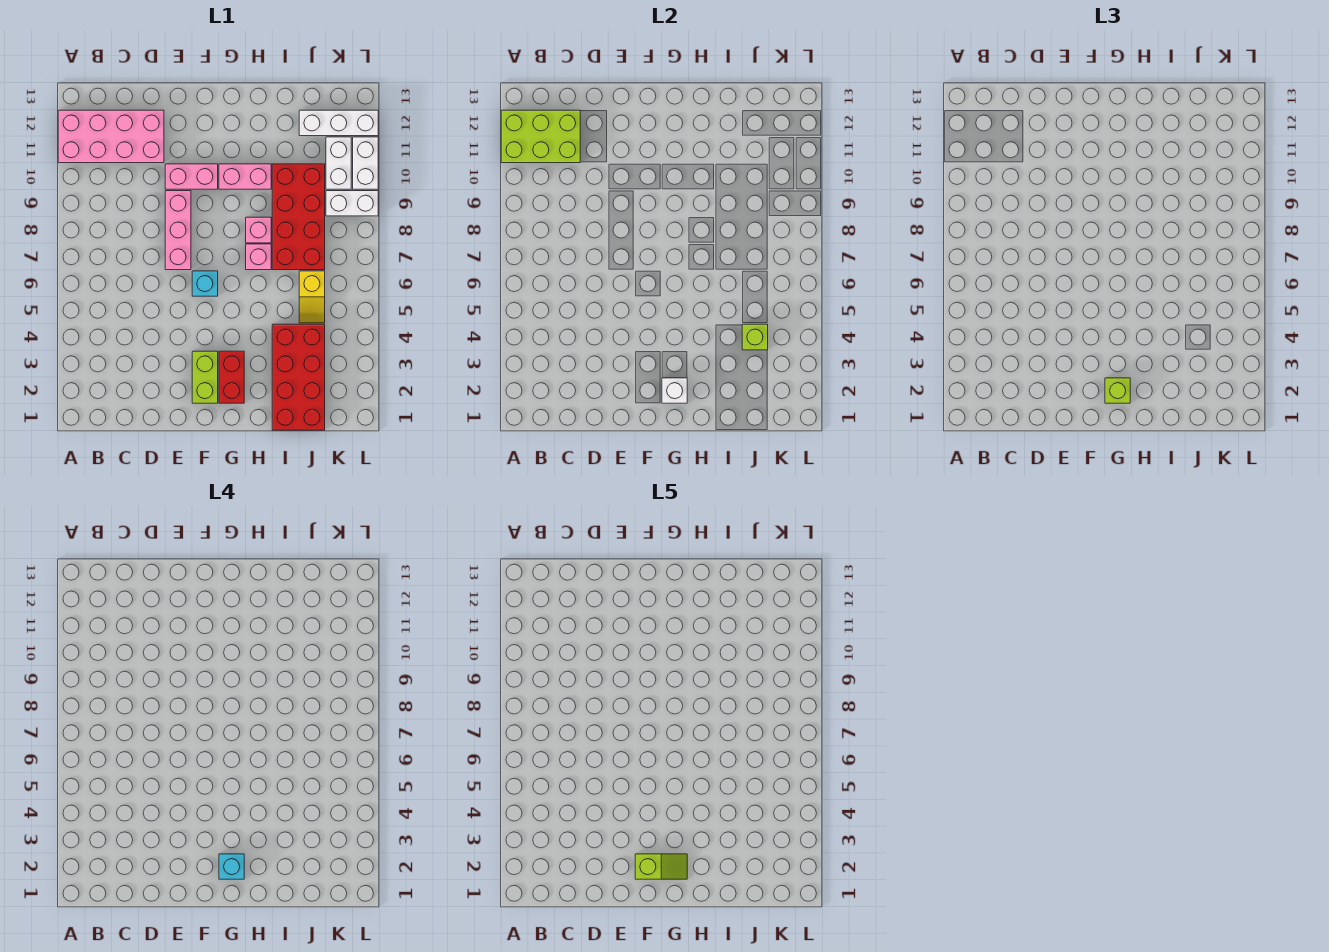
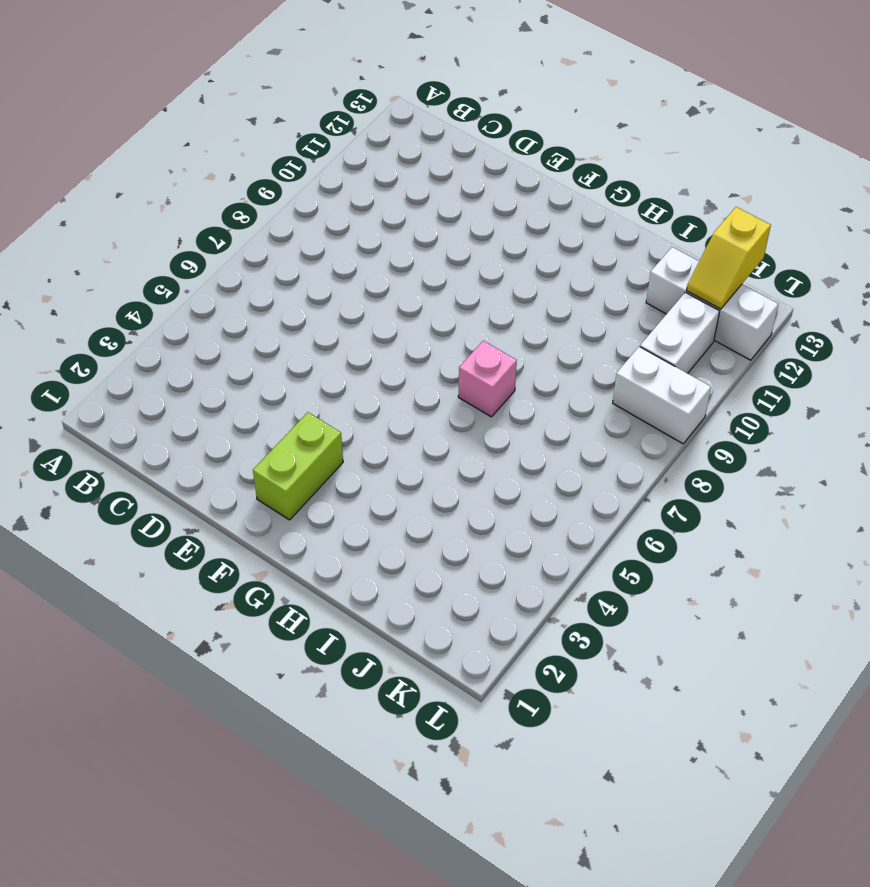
yellow slope K12:K13 level 2 top 13 -> yellow slope J5:J6 level 1 top 6
none -> pink brick A11:D12 level 1
none -> pink brick E7:E9 level 1
none -> pink brick E10:F10 level 1

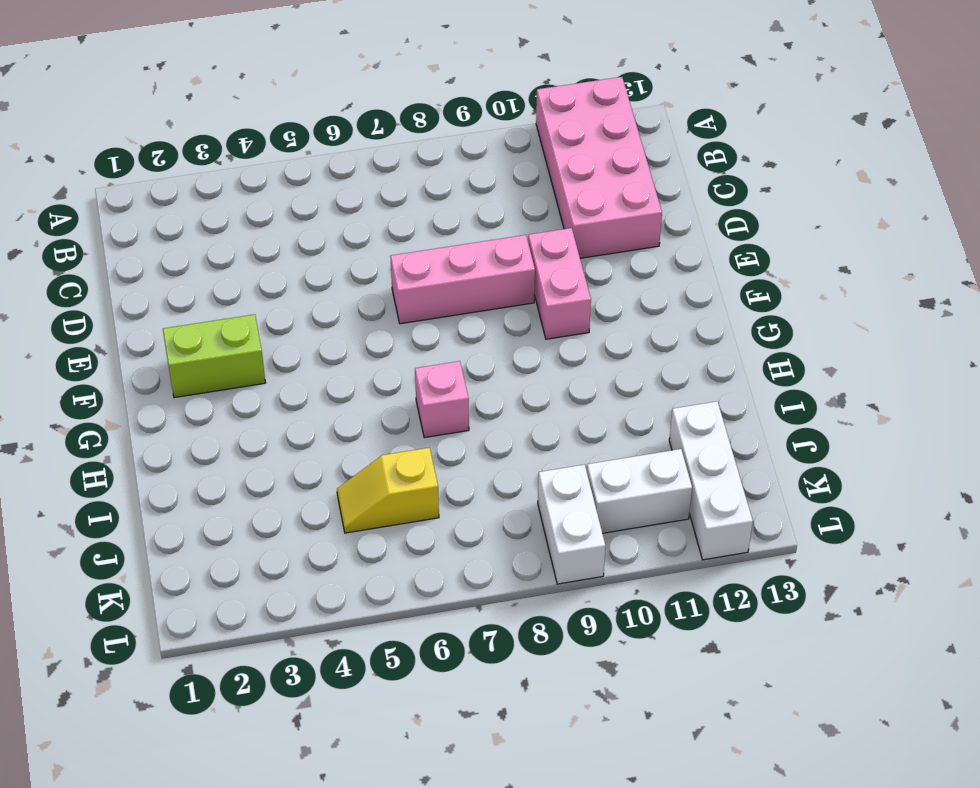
none -> cyan brick F6 level 1
none -> red brick G2:G3 level 1
none -> pink brick G10:H10 level 1

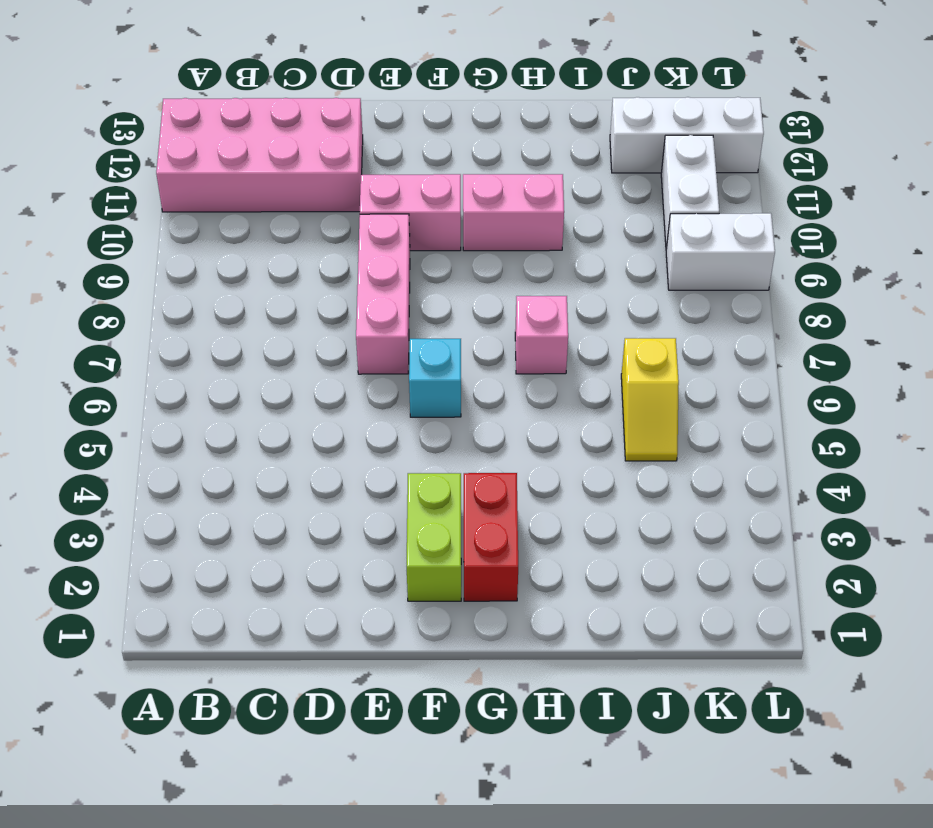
none -> pink brick H8 level 1
none -> red brick I1:J4 level 1
none -> red brick I7:J10 level 1

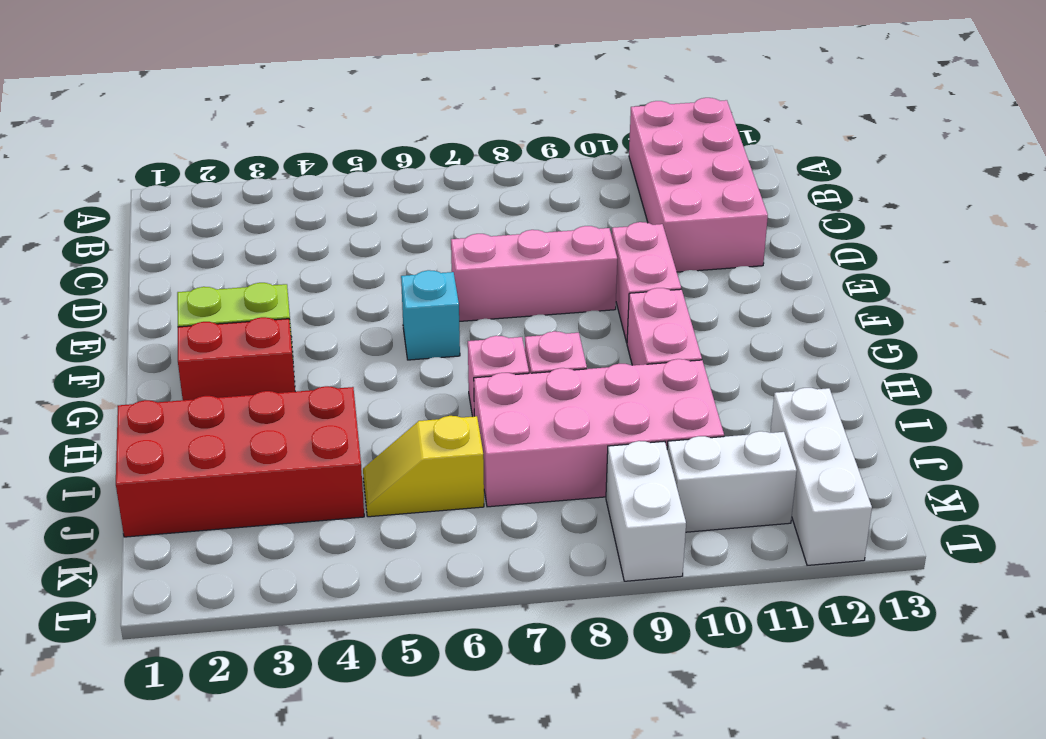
pink brick I7:J10 level 1 -> red brick I7:J10 level 1
none -> white brick L10:L11 level 1
none -> lime brick A11:C12 level 2
none -> white brick G2 level 2

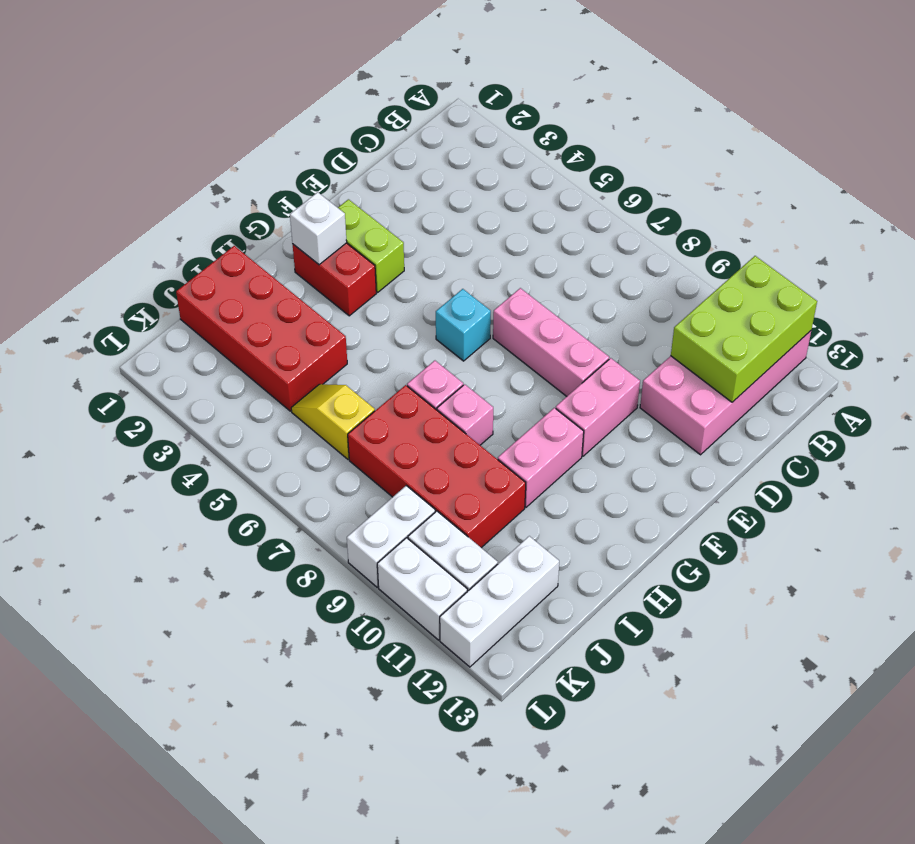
none -> lime brick J4 level 2
none -> lime brick G2 level 3
none -> cyan brick G2 level 4

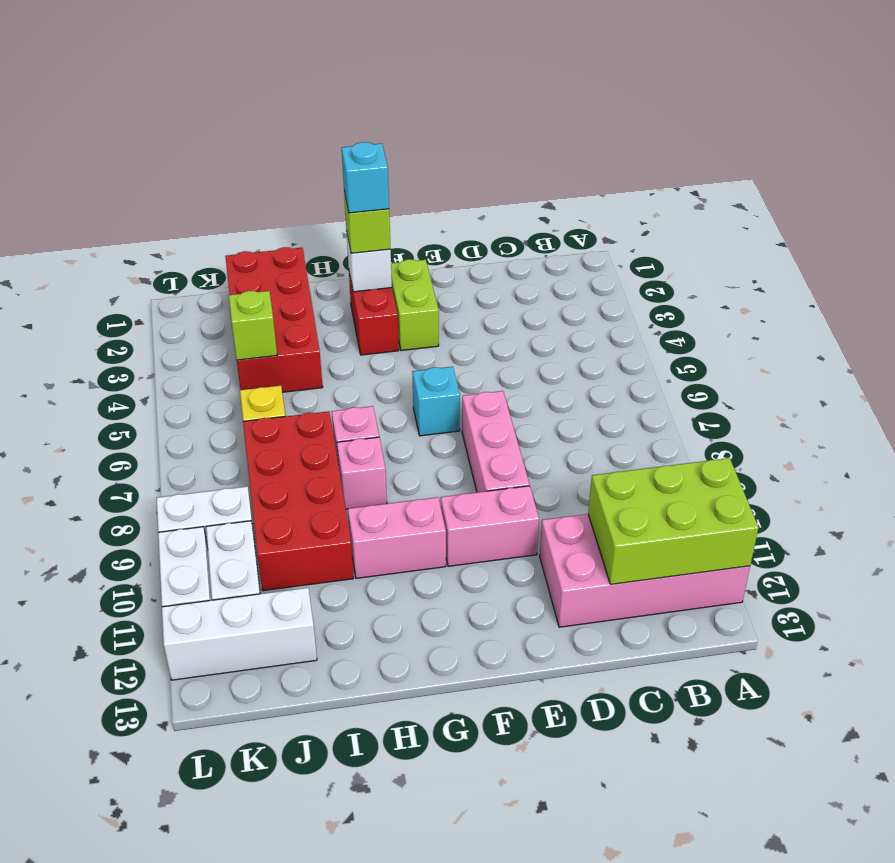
none -> lime slope F2:G2 level 5 top F

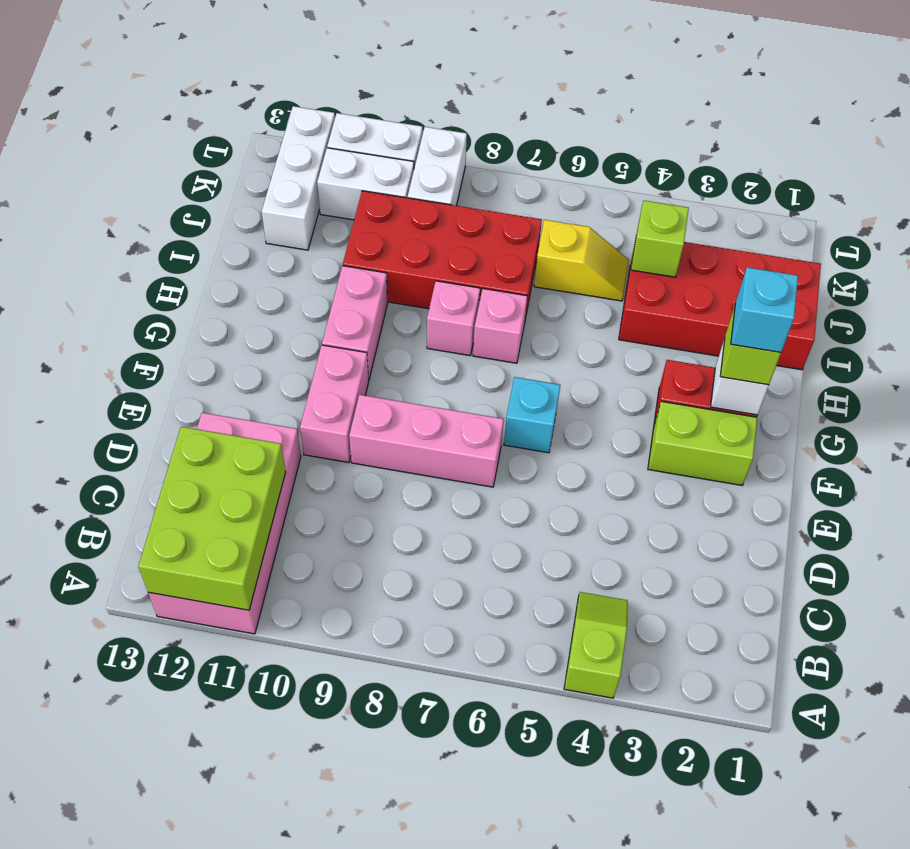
lime slope A4:B4 level 1 top A -> lime slope F2:G2 level 5 top F

